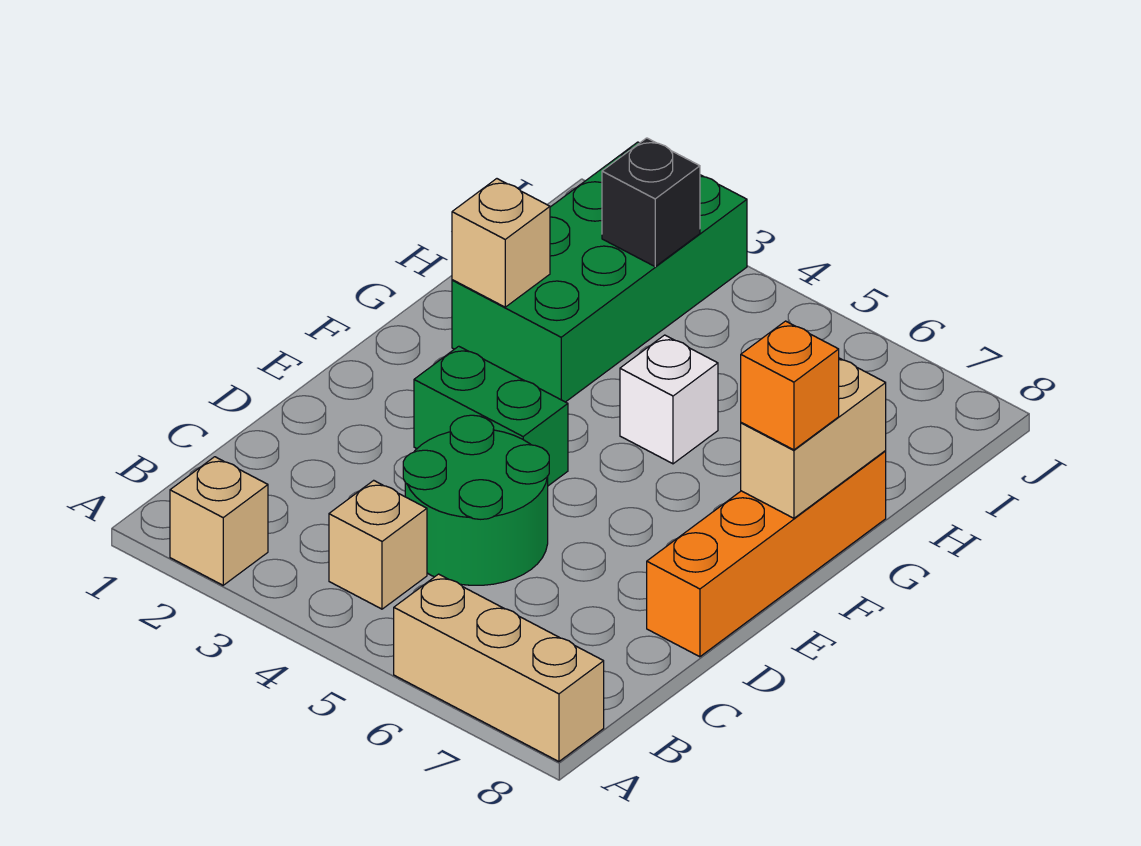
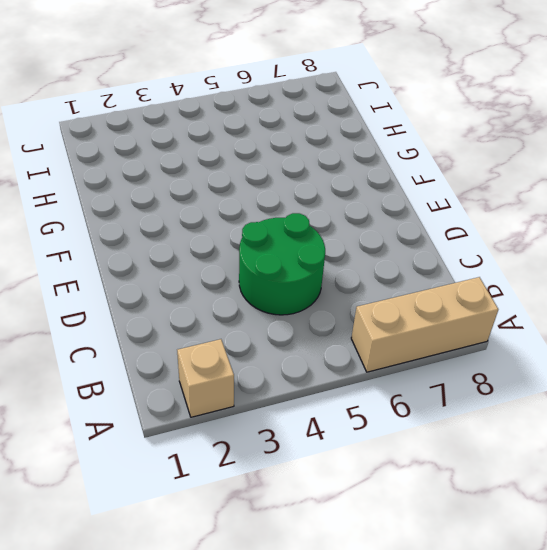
none -> tan brick B4 level 1
none -> orange brick D8:G8 level 1
none -> green brick E3:E4 level 1

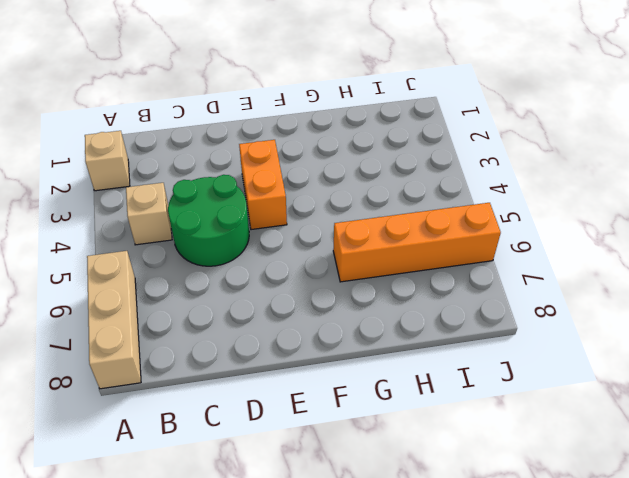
orange brick E3:E4 level 1 -> green brick E3:E4 level 1
orange brick G6:J6 level 1 -> orange brick D8:G8 level 1
none -> green brick G2:J3 level 1
none -> white brick G5 level 1
none -> tan brick F8:G8 level 2

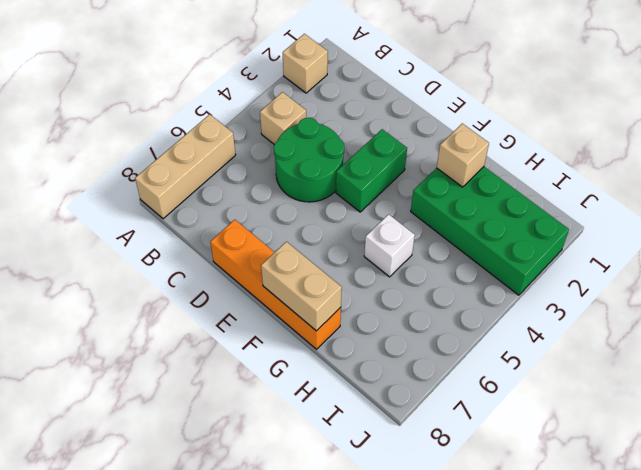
none -> black brick I3 level 2
none -> orange brick F8 level 3

